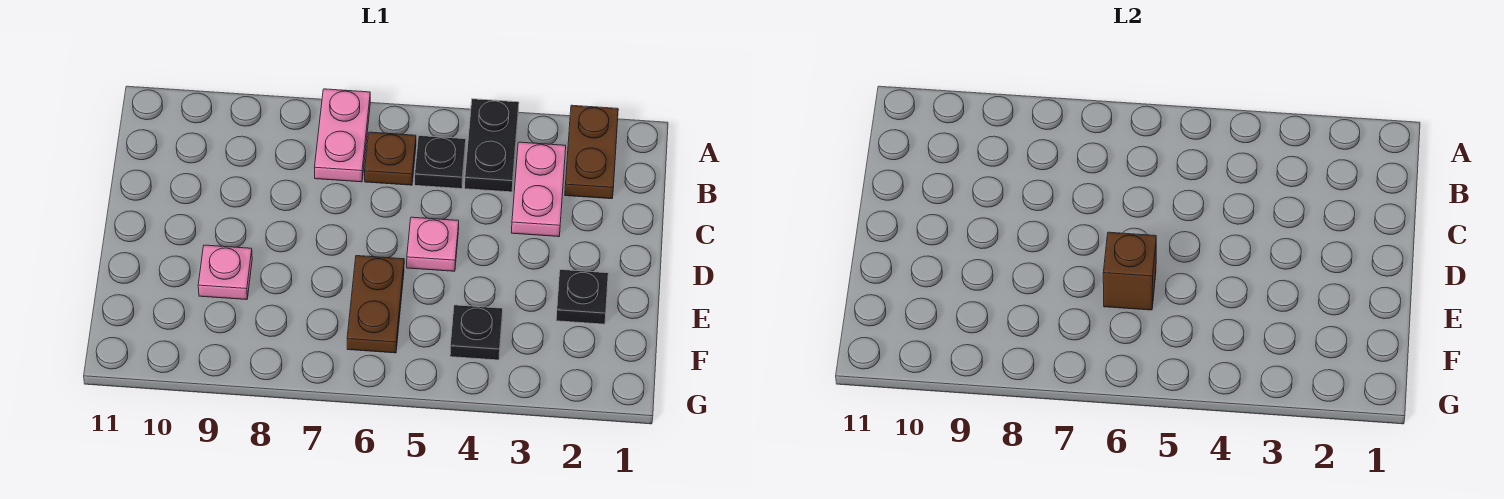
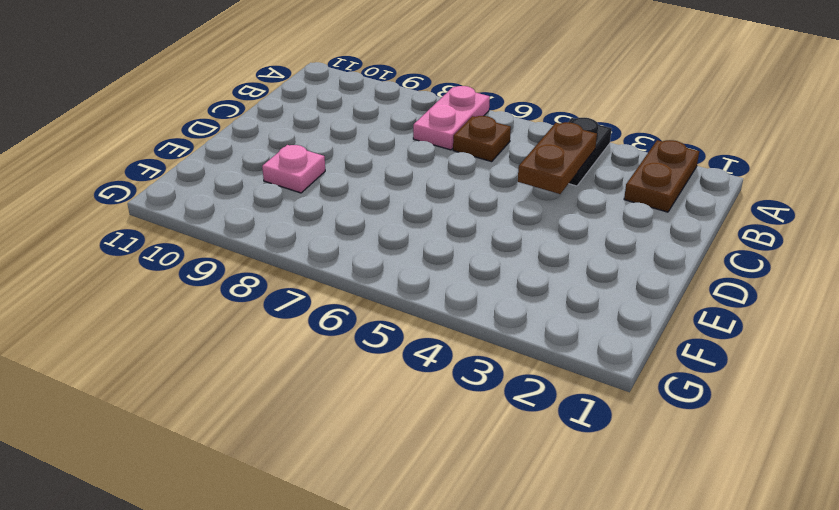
brown plate B4:C4 level 2 -> brown plate E6:F6 level 1
none -> pink plate B3:C3 level 1
none -> black plate B5 level 1
none -> pink plate D5 level 1

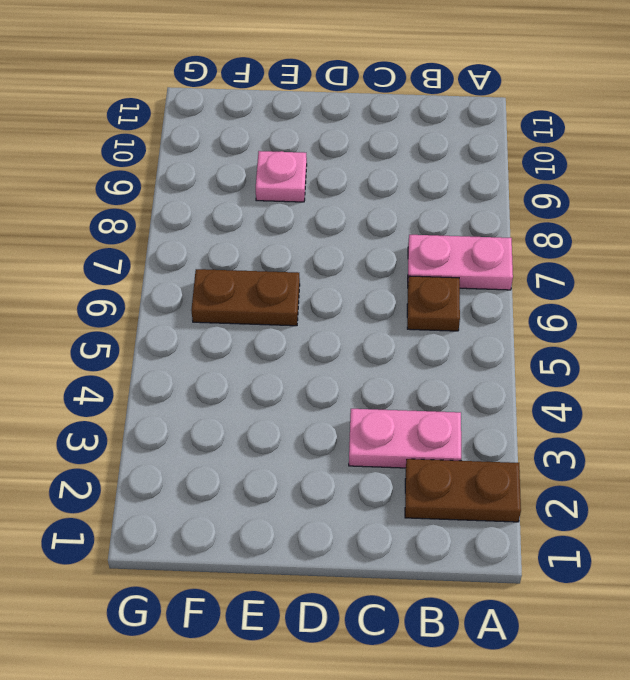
none -> black plate A4:B4 level 1
none -> black plate B5 level 1
none -> pink plate D5 level 1

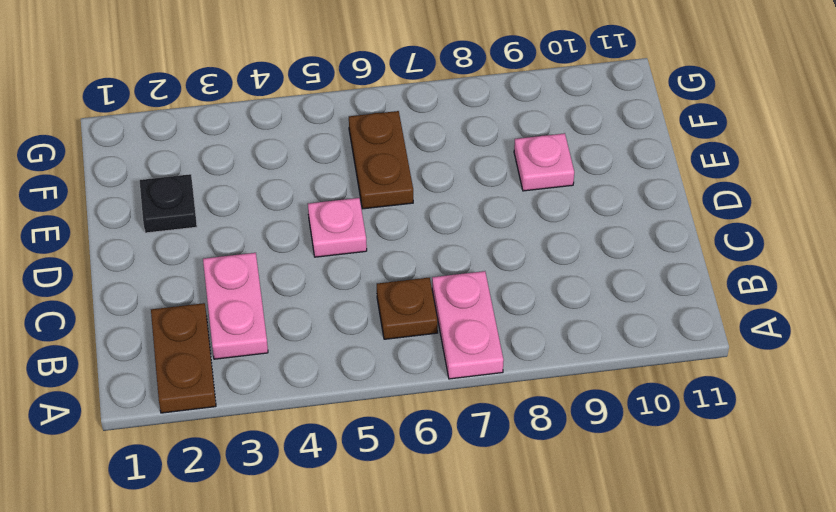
none -> black plate A4:B4 level 1
none -> black plate B5 level 1
none -> black plate F4 level 1

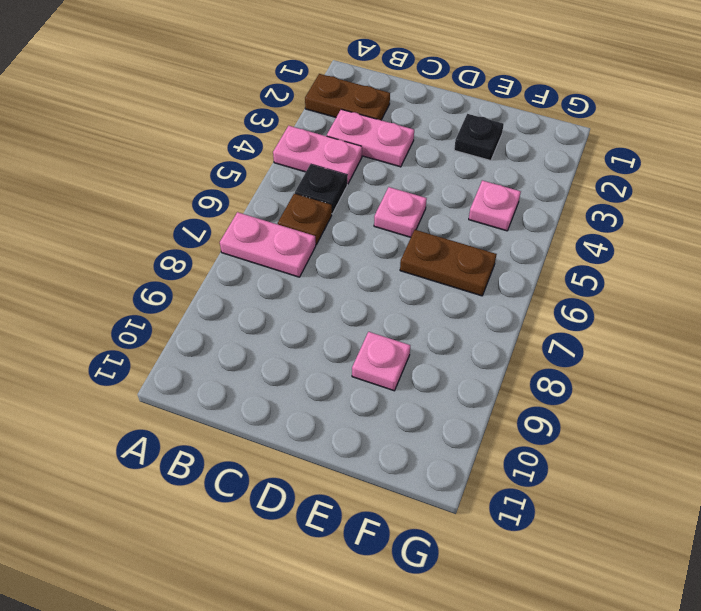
pink plate A4:B4 level 1 -> black plate A4:B4 level 1
pink plate F4 level 1 -> black plate F4 level 1
none -> brown brick E6 level 2

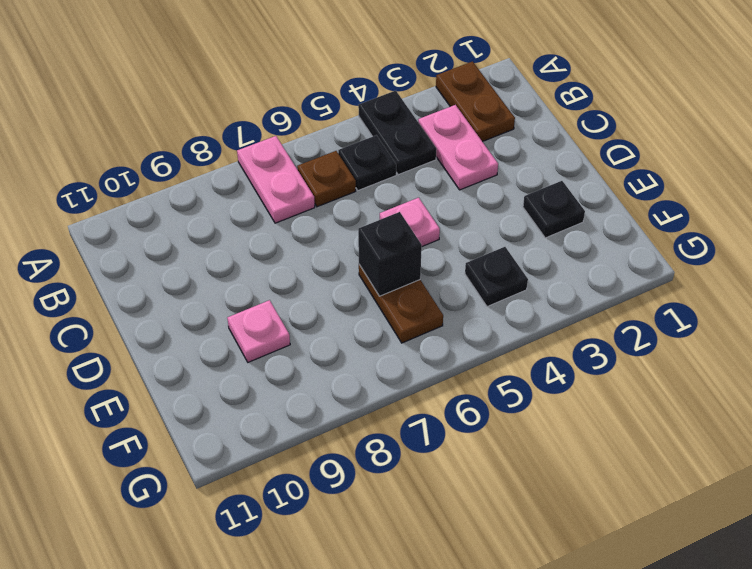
black brick E6 level 2 -> brown brick E6 level 2

